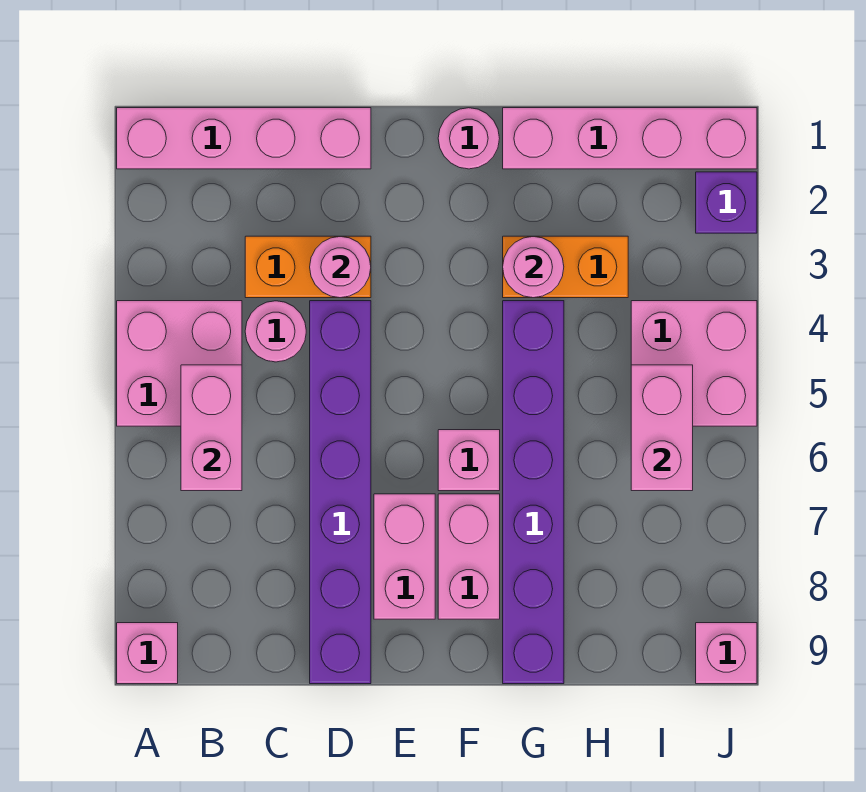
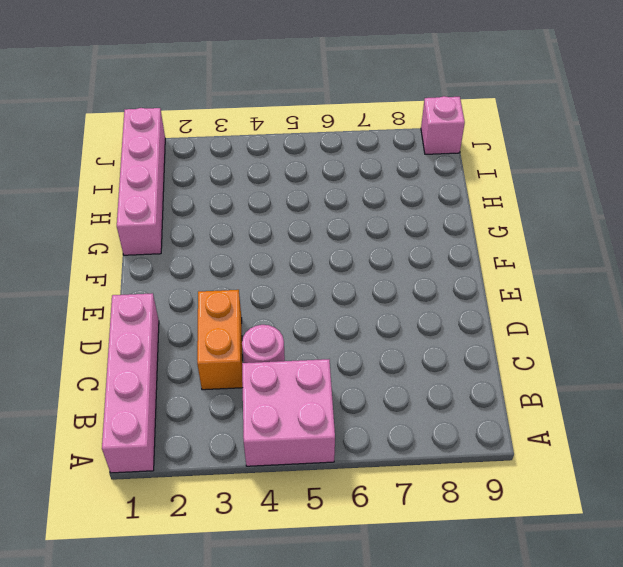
none -> pink brick A9 level 1
none -> purple brick D4:D9 level 1
none -> pink brick E7:E8 level 1

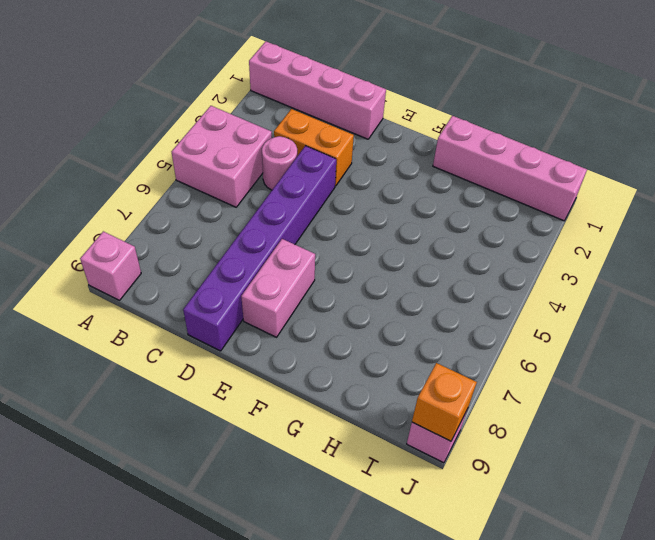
orange brick J9 level 2 -> none
none -> pink round brick F1 level 1
none -> pink brick F6 level 1
none -> pink brick F7:F8 level 1

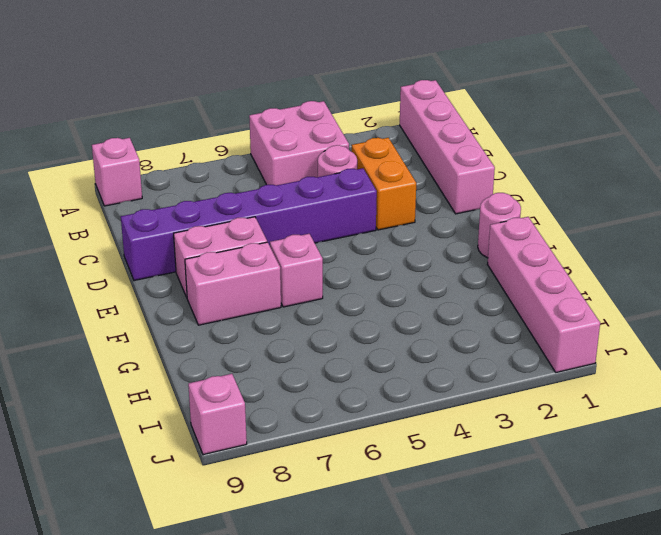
none -> orange brick G3:H3 level 1
none -> purple brick G4:G9 level 1
none -> pink brick I4:J5 level 1

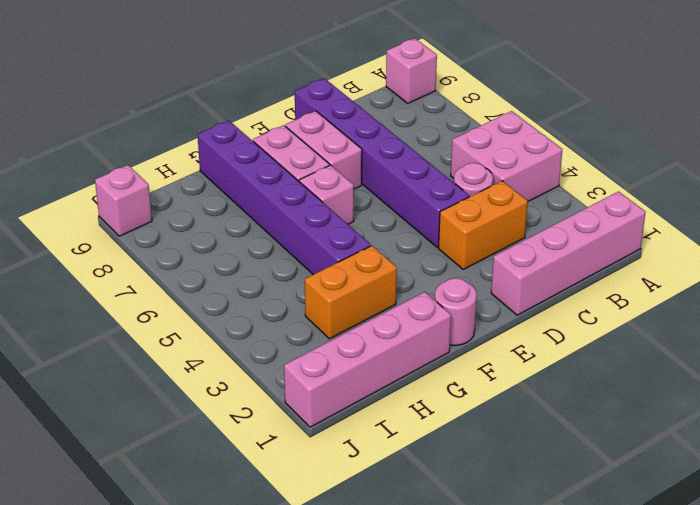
none -> pink brick I4:J5 level 1
none -> purple brick J2 level 1
none -> pink brick B5:B6 level 2

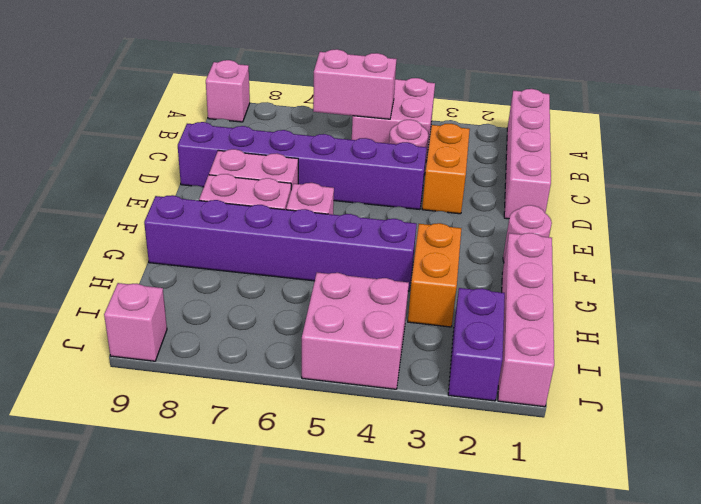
purple brick I2:J2 level 1 -> purple brick J2 level 1
none -> pink round brick D3 level 2
none -> pink round brick G3 level 2
none -> pink brick I5:I6 level 2

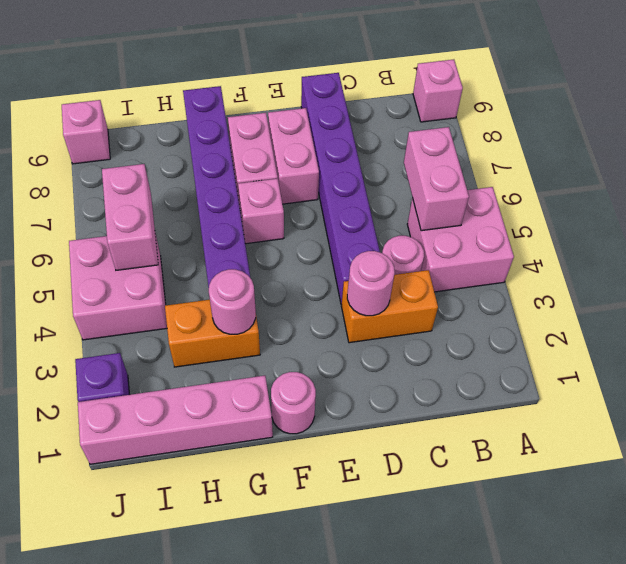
none -> pink brick A1:D1 level 1

